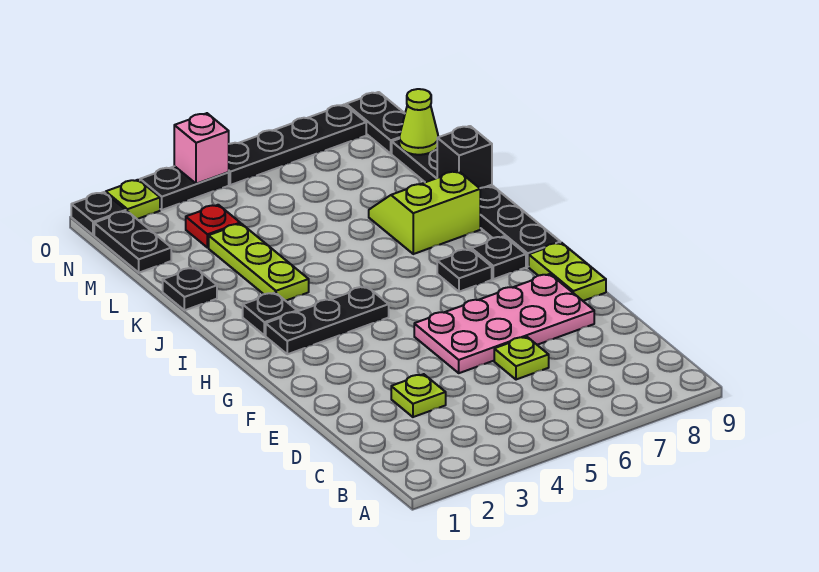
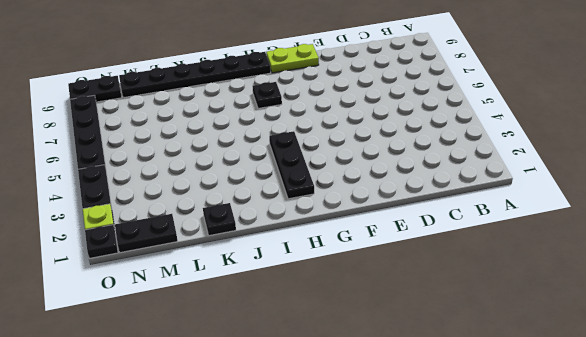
none -> lime plate D3 level 1
none -> lime plate D6 level 1
none -> pink plate E5:F8 level 1

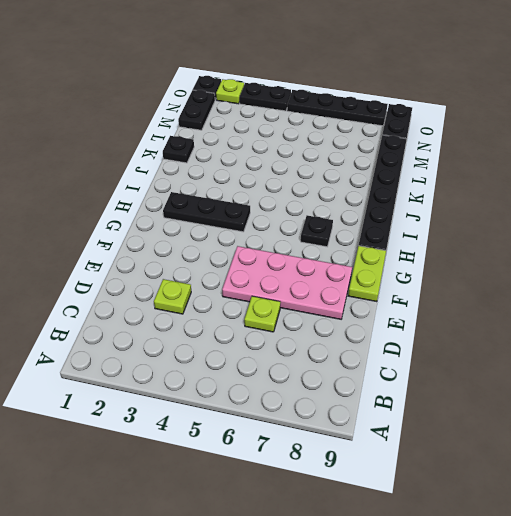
none -> black plate H8 level 1
none -> black plate I2 level 1
none -> lime plate J3:L3 level 1

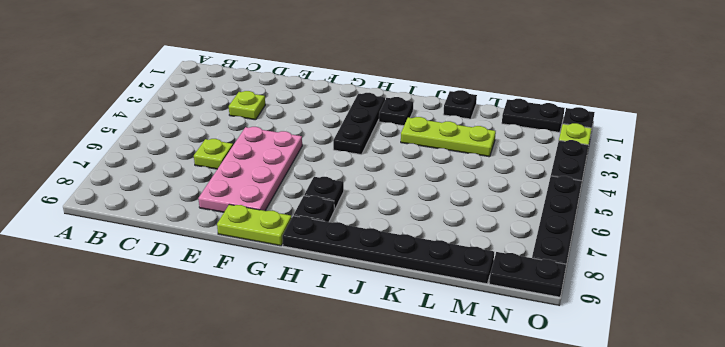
none -> lime slope J7:K8 level 1 top J
none -> red plate M3 level 1
none -> black brick K9 level 2

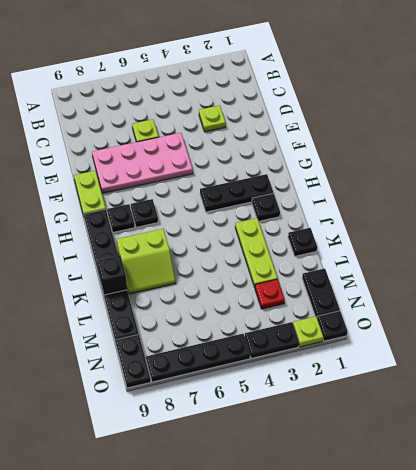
none -> lime cone M9 level 2
none -> pink brick O4 level 2

